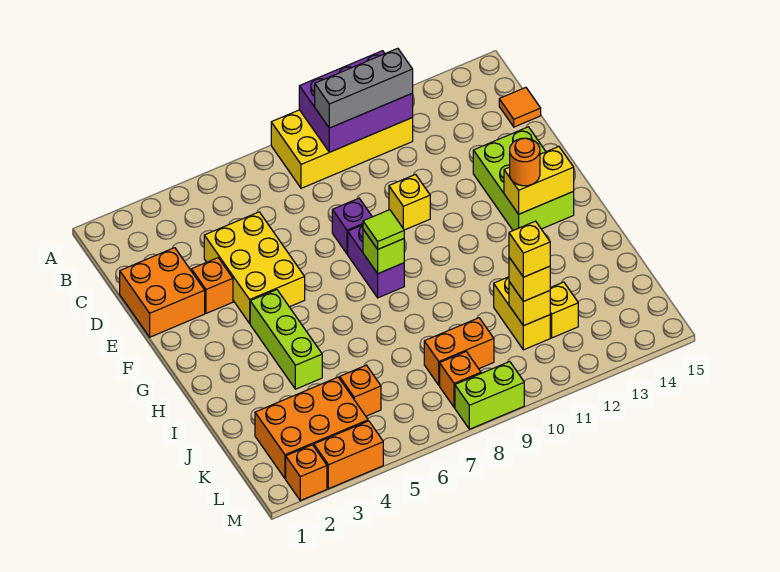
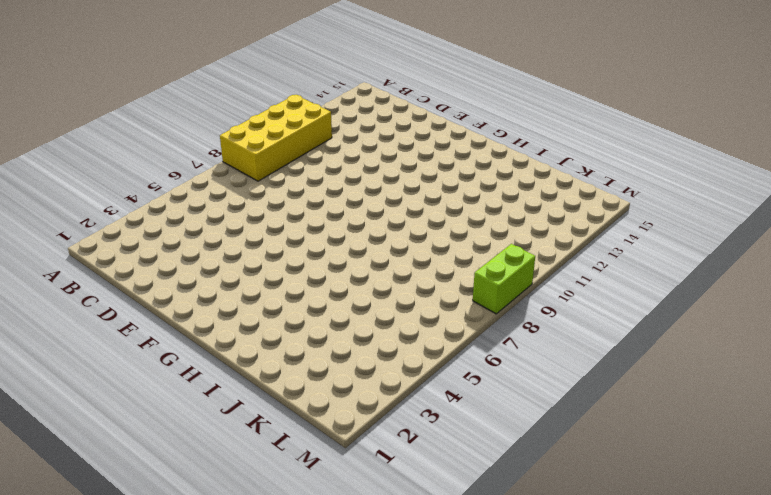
none -> orange tile C15 level 1
none -> orange brick D1:E2 level 1
none -> yellow brick D4:F5 level 1

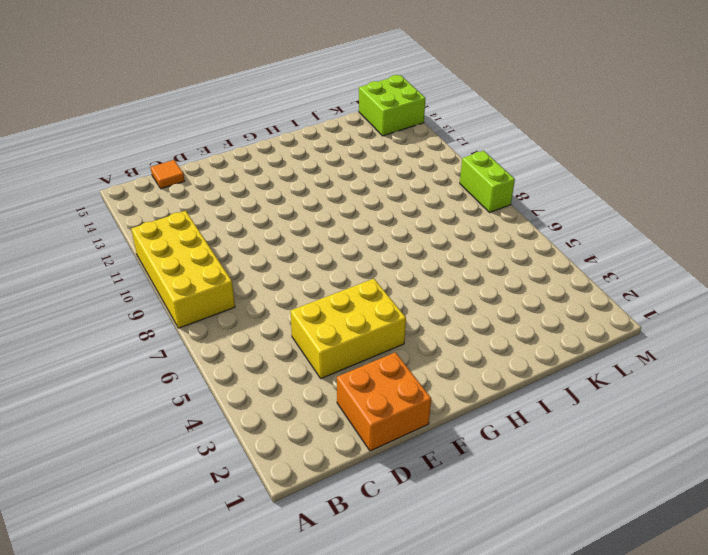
lime brick L14:M15 level 1 -> none
none -> orange brick E3 level 1
none -> purple brick E8 level 1
none -> yellow brick E10 level 1

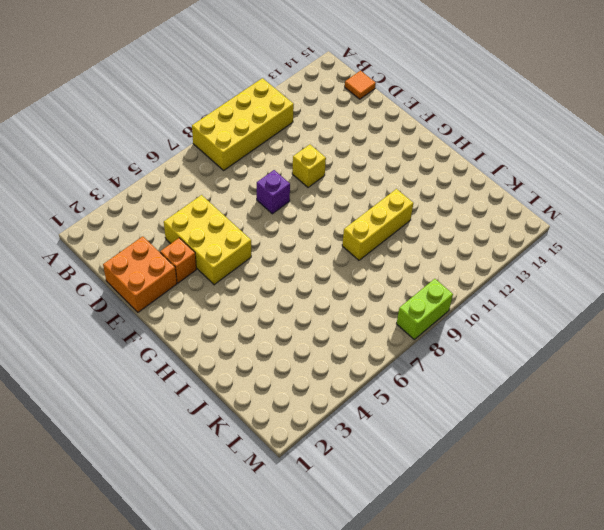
yellow brick I9:I11 level 1 -> none
none -> lime brick E13:G14 level 1
none -> purple brick F8:G8 level 1
none -> lime brick G4:I4 level 1

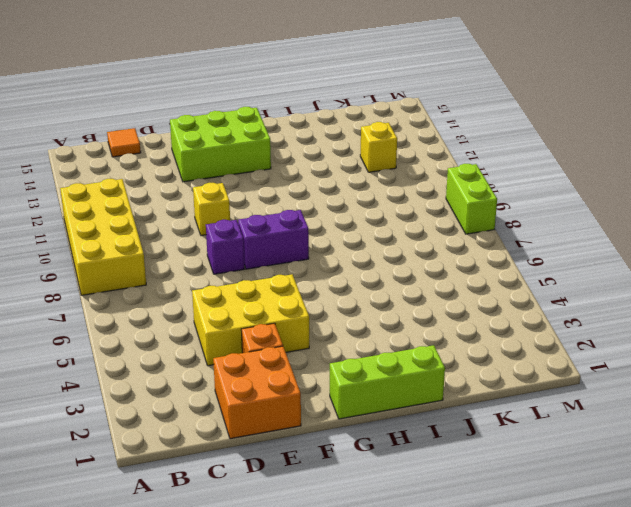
lime brick G1:I1 level 1 -> lime brick G4:I4 level 1
none -> yellow brick J11:K11 level 1
none -> orange brick K2:L4 level 1
none -> orange brick K5 level 1

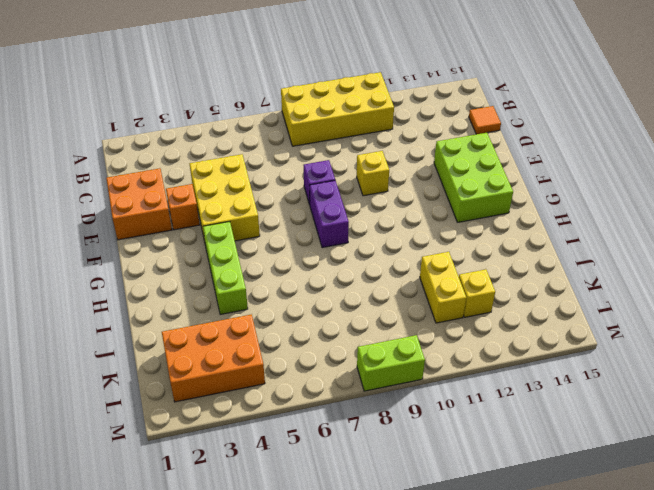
none -> orange brick K5 level 1
none -> orange brick K8:K9 level 1
none -> orange brick L8 level 1

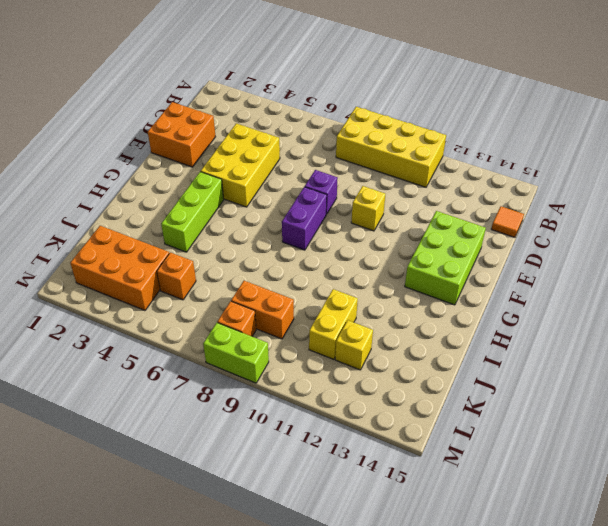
none -> orange brick E3 level 1
none -> orange brick M2 level 1
none -> orange brick M3:M4 level 1

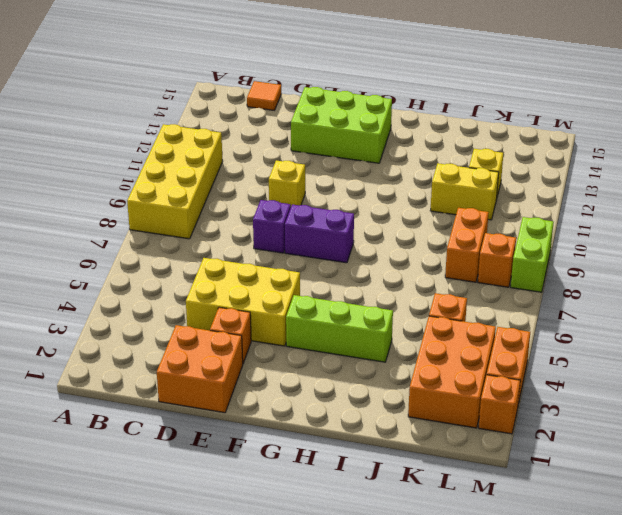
none -> purple brick A9:B11 level 2
none -> lime brick G8 level 2
none -> yellow brick G13:G14 level 2

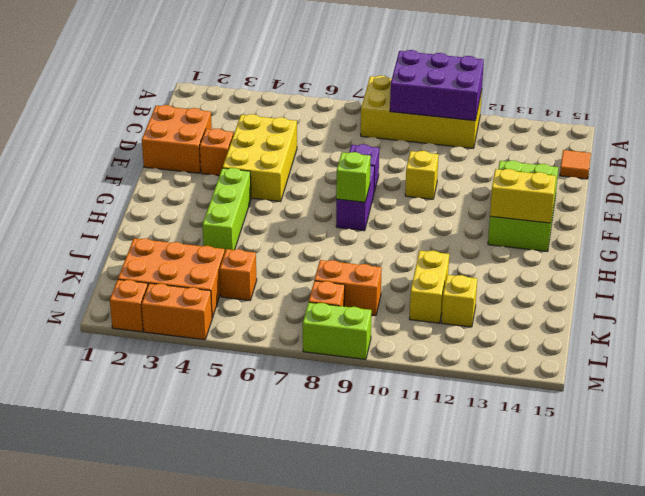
none -> yellow brick K11 level 2
none -> grey brick B9:B11 level 3
none -> lime tile G8 level 3

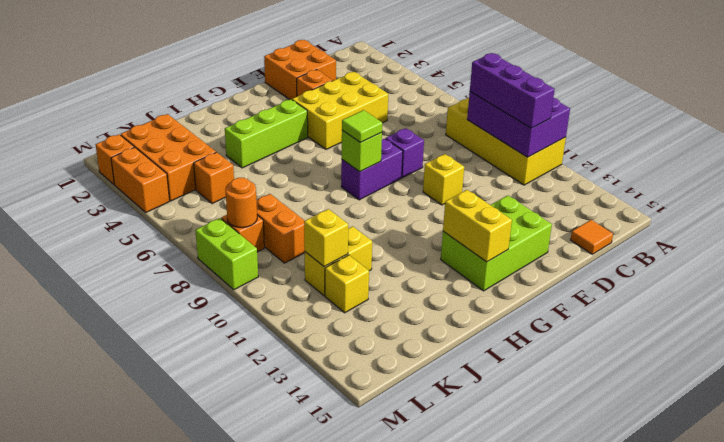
purple brick B9:B11 level 3 -> grey brick B9:B11 level 3
orange round brick L8 level 2 -> orange round brick G13 level 3
none -> yellow brick K11 level 3
none -> yellow brick K11 level 4

